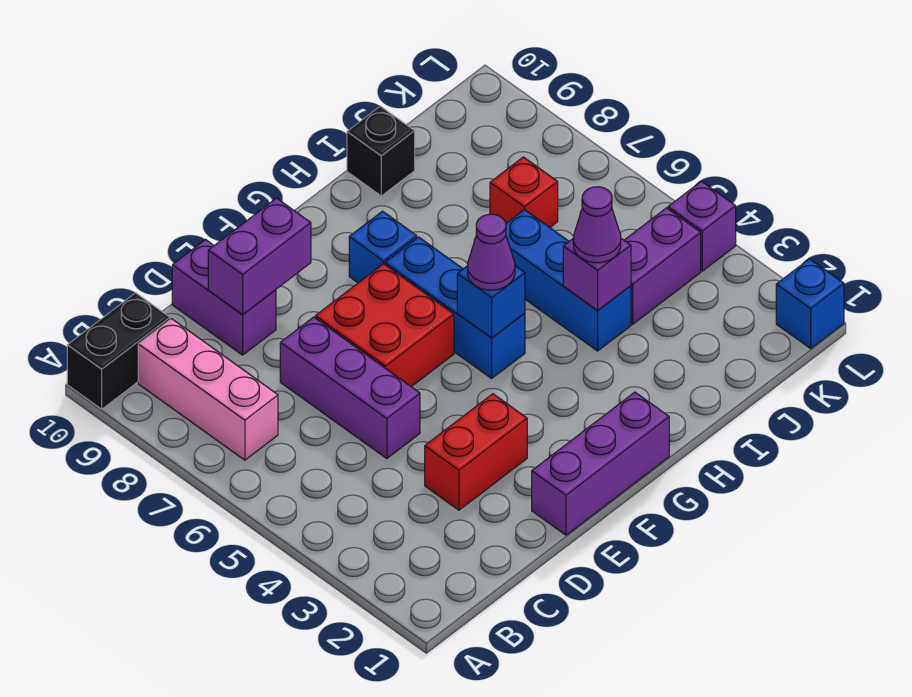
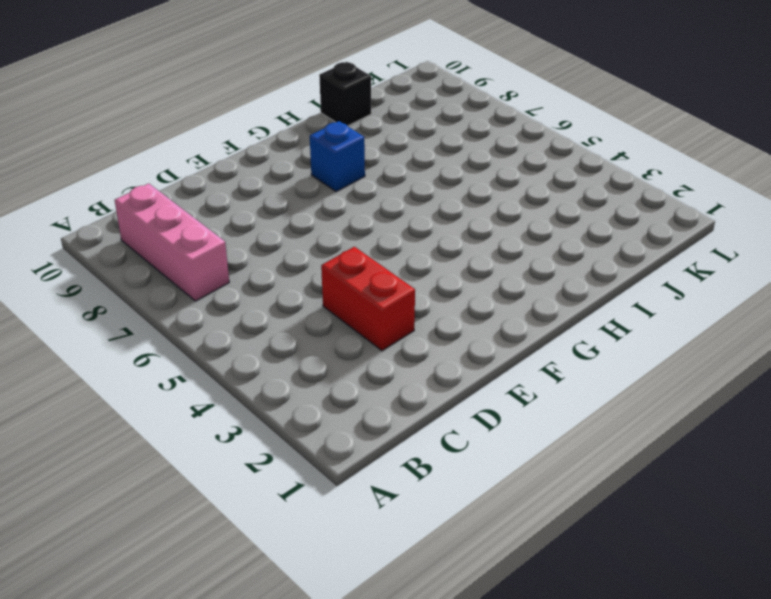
red brick D3:D4 level 1 -> red brick D3:E3 level 1
none -> black brick A10:B10 level 1
none -> purple brick D5:D7 level 1
none -> purple brick D9:D10 level 1

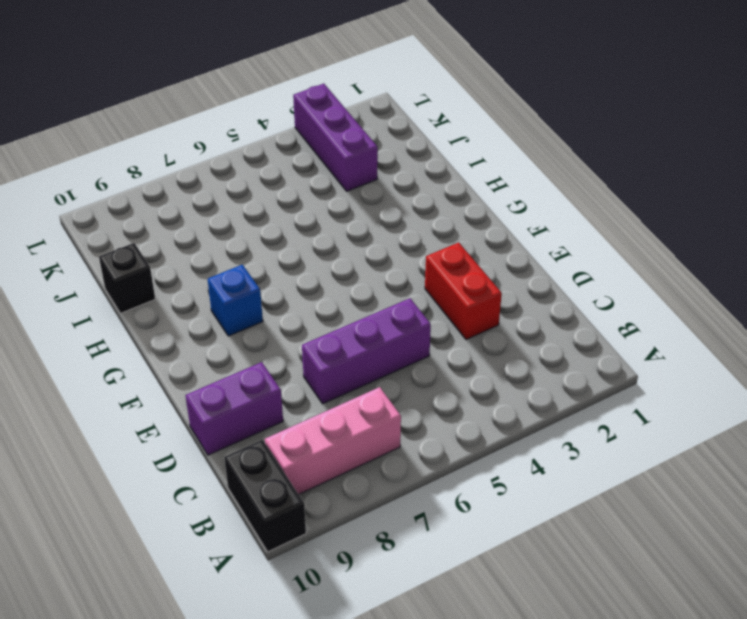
purple brick J3:L3 level 1 -> purple brick E1:G1 level 1
none -> red brick E6:F7 level 1
none -> blue brick G5:G7 level 1
none -> blue brick I4:I6 level 1

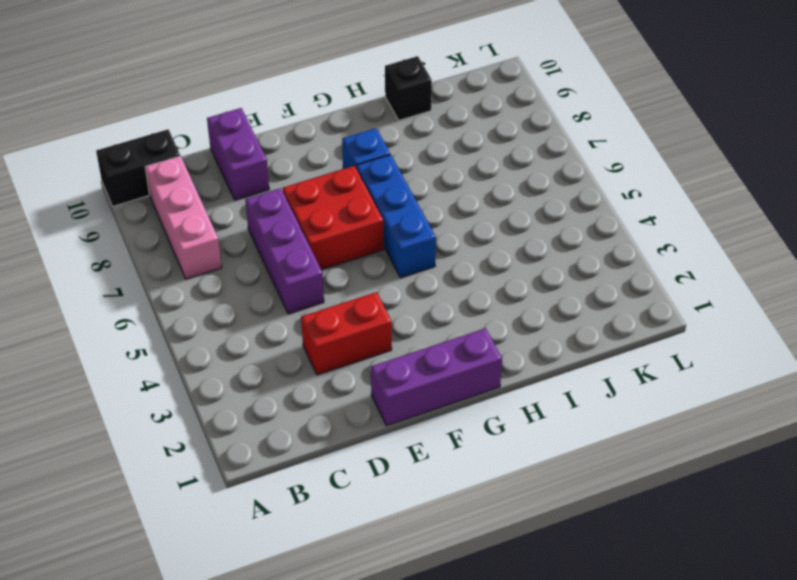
none -> blue brick I4:I6 level 1
none -> purple brick J4:K4 level 1
none -> red brick J7 level 1

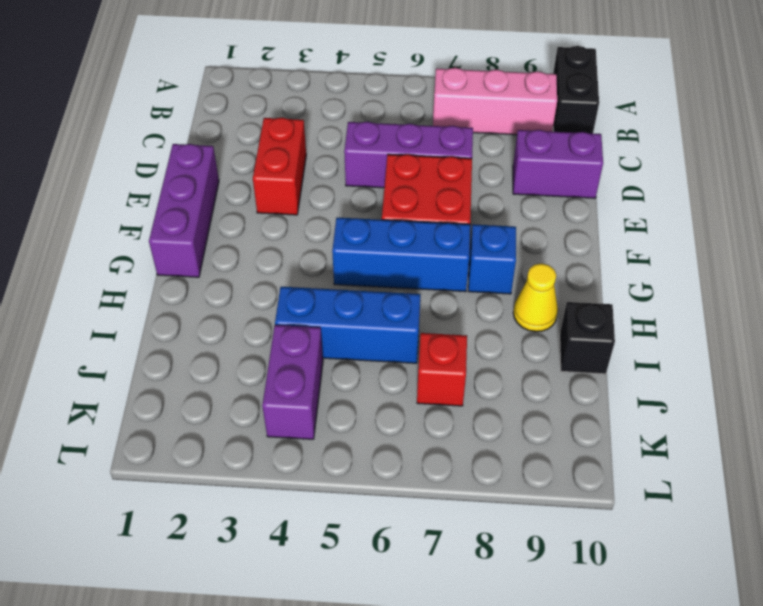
yellow cone H9 level 1 -> none
none -> blue brick L1 level 1
none -> purple brick L4 level 1
none -> purple brick D9:E9 level 2

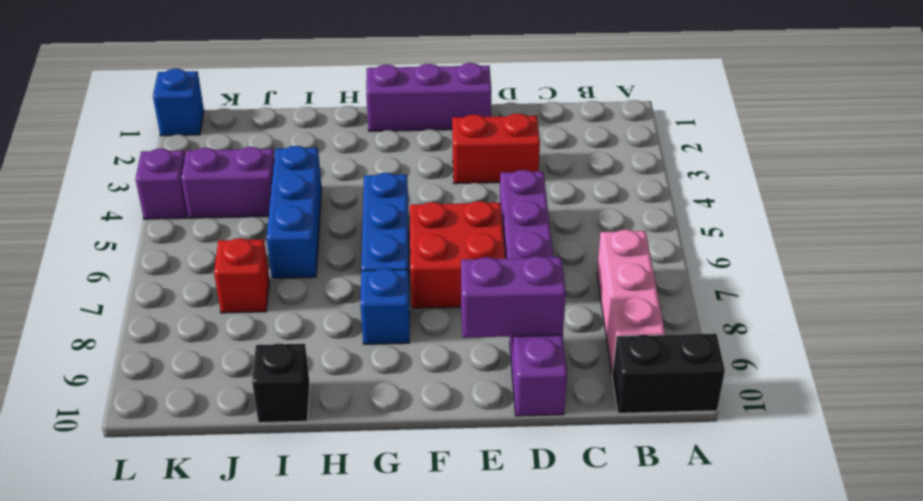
none -> blue brick G5 level 2
none -> purple brick I4 level 2
none -> purple cone G5 level 3

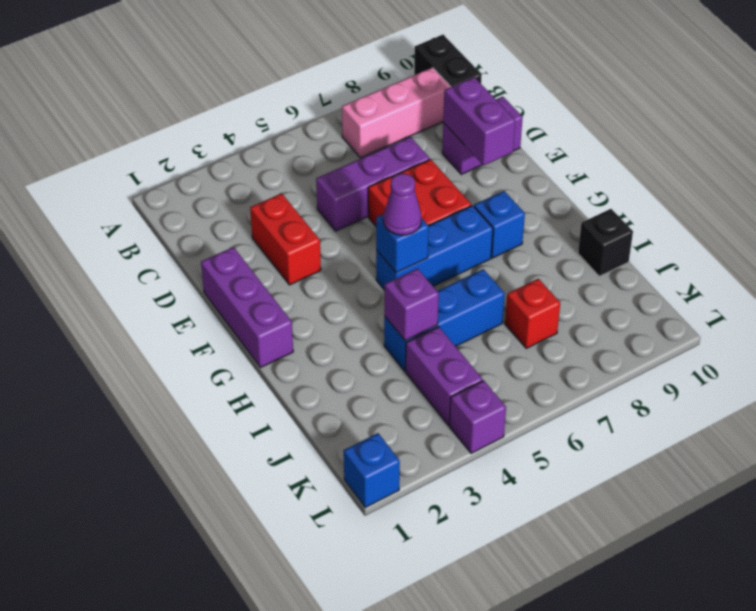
none -> purple cone I4 level 3

